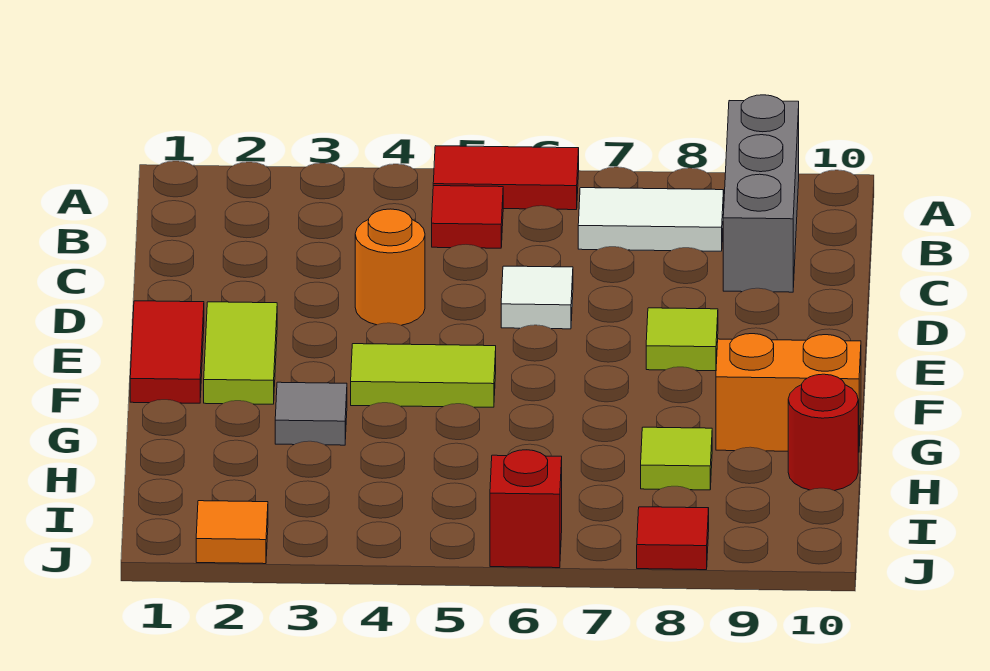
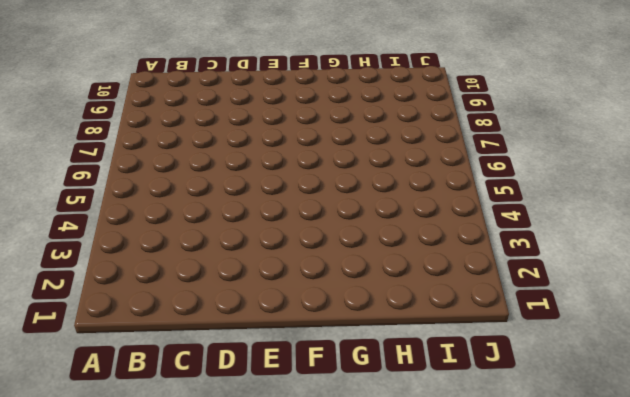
none -> red tile A5:A6 level 1
none -> grey brick A9:C9 level 1
none -> red tile B5 level 1

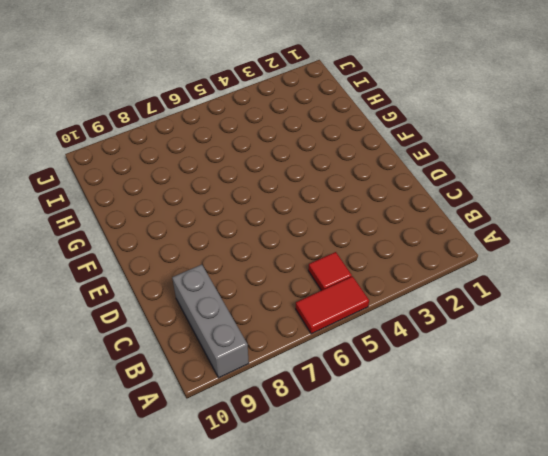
none -> white tile B7:B8 level 1
none -> orange round brick D4 level 1
none -> white tile D6 level 1

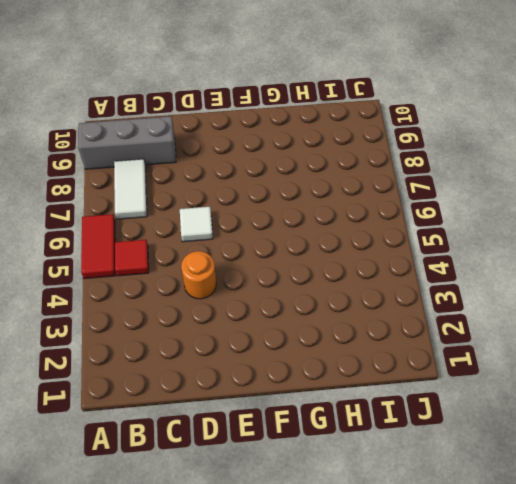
none -> red tile E1:F1 level 1
none -> lime tile E2:F2 level 1
none -> lime tile E8 level 1

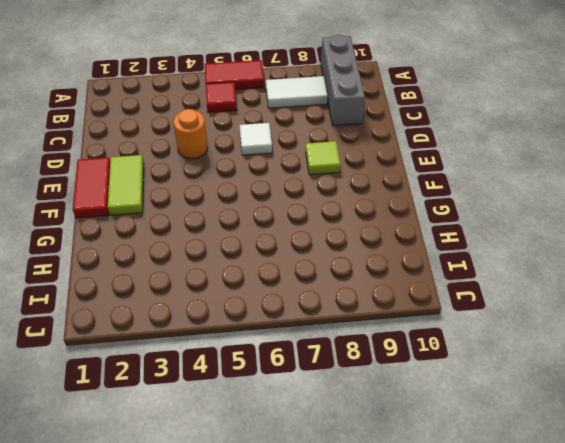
none -> lime tile F4:F5 level 1
none -> grey tile G3 level 1
none -> orange brick G9:G10 level 1

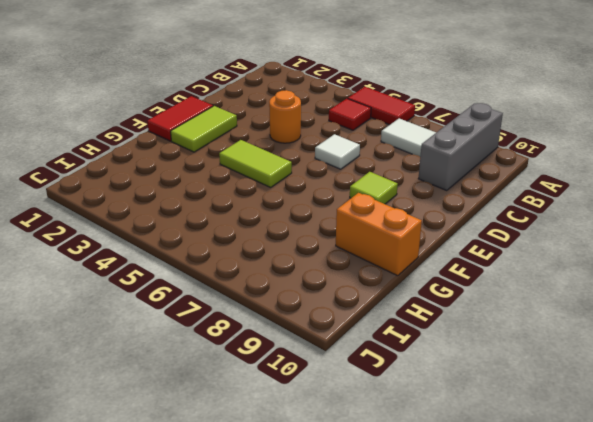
none -> grey tile G3 level 1
none -> lime tile H8 level 1
none -> red round brick H10 level 1

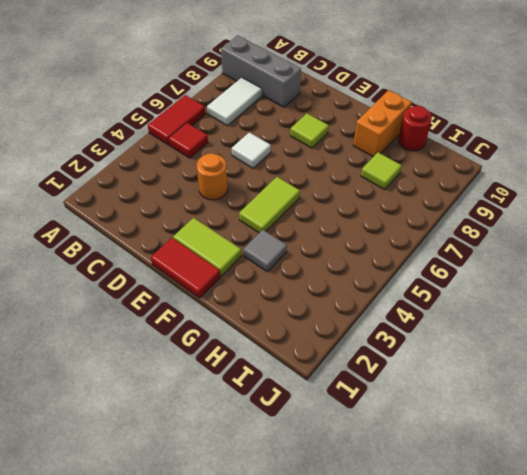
none -> orange tile J2 level 1
none -> red brick J6 level 1
none -> red tile J8 level 1

